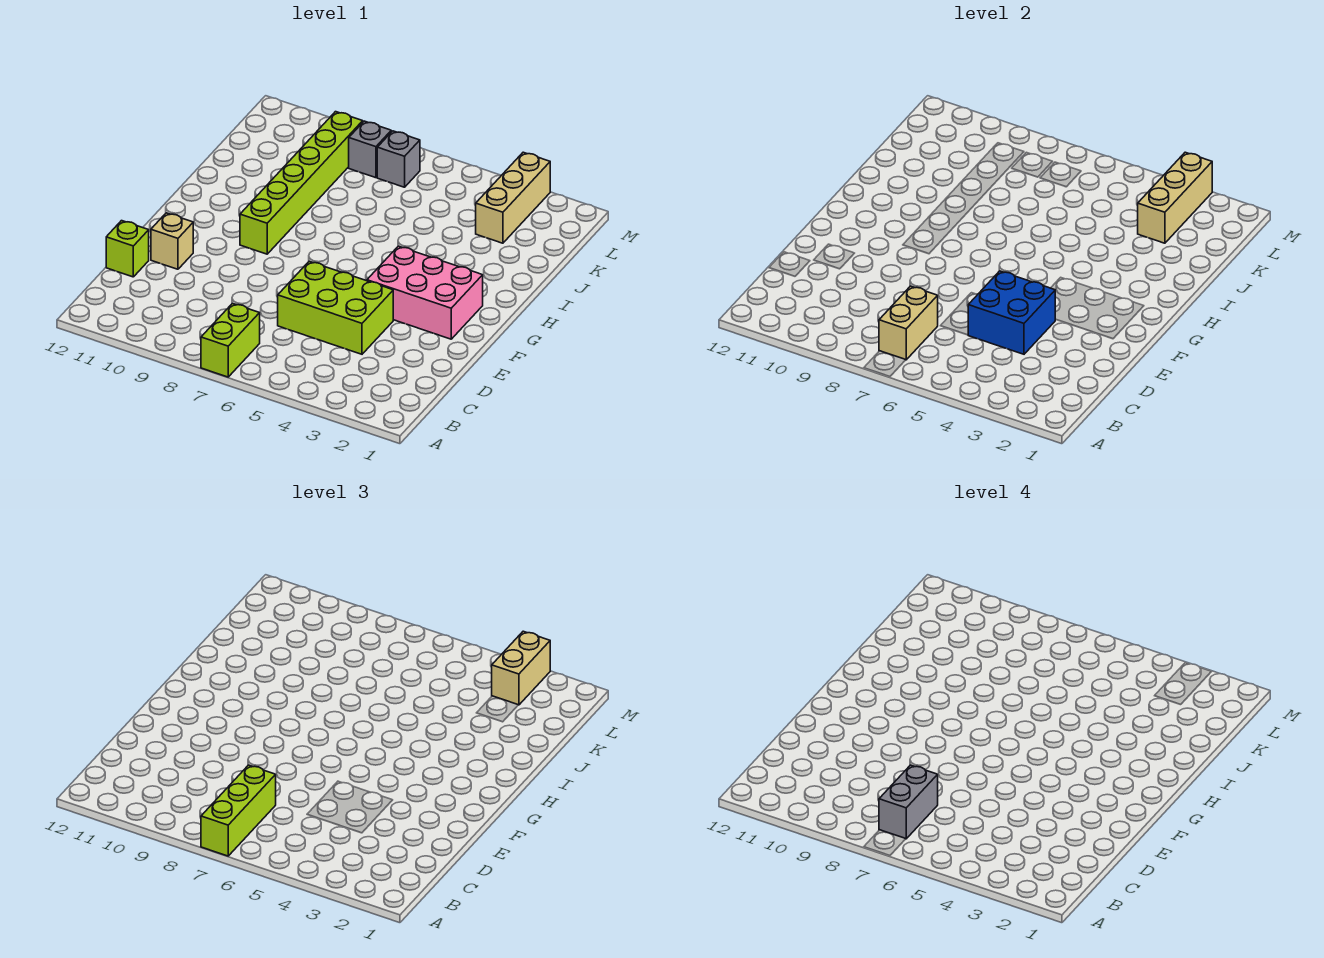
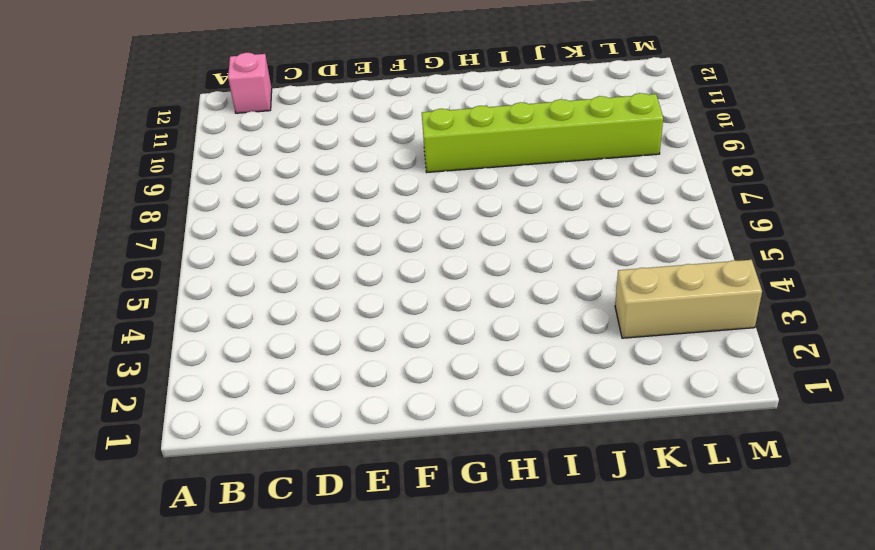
pink brick B12 level 1 -> none
none -> lime brick A7:B7 level 1
none -> lime brick D4:E6 level 1
none -> lime brick D12 level 1

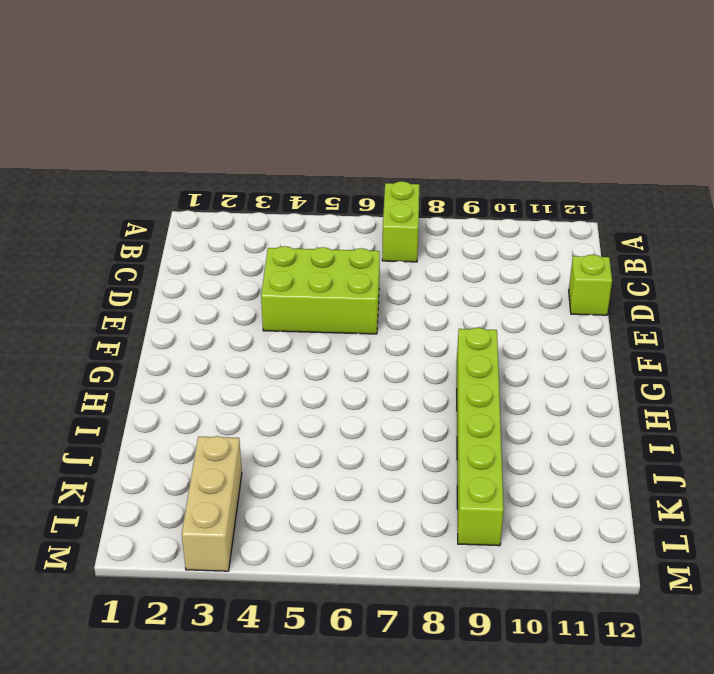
none -> tan brick E11 level 1
none -> pink brick F2:G4 level 1
none -> grey brick L7 level 1

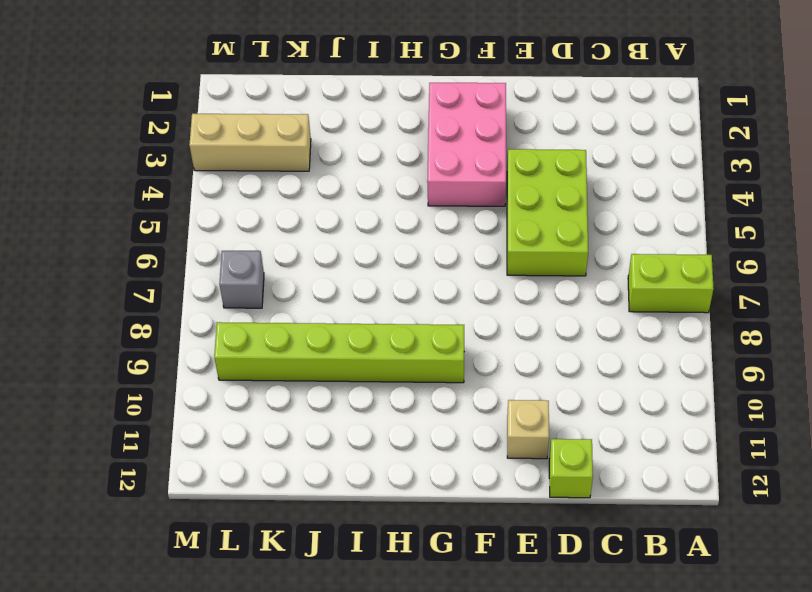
none -> grey brick L8 level 1
none -> tan brick B7:C7 level 2
none -> blue brick D4:E5 level 2

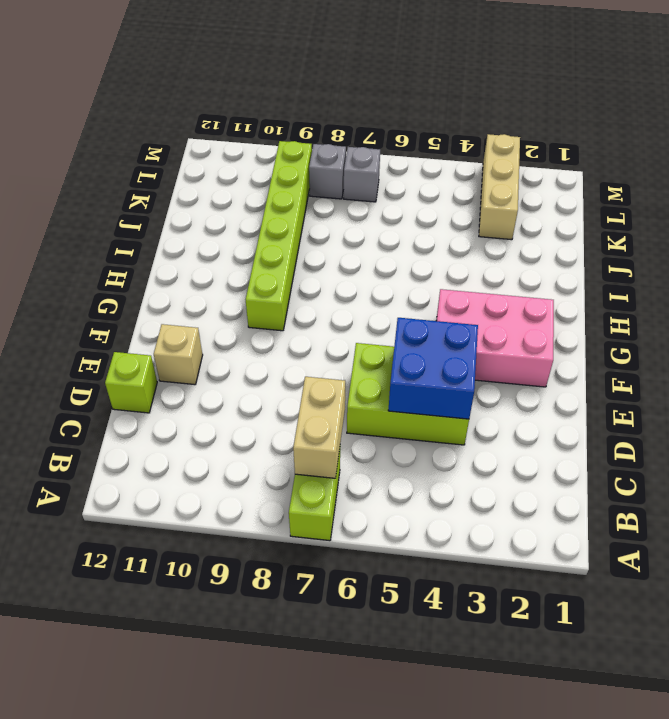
none -> tan brick K3:M3 level 2
none -> lime brick A7:C7 level 3
none -> tan brick L3:M3 level 3

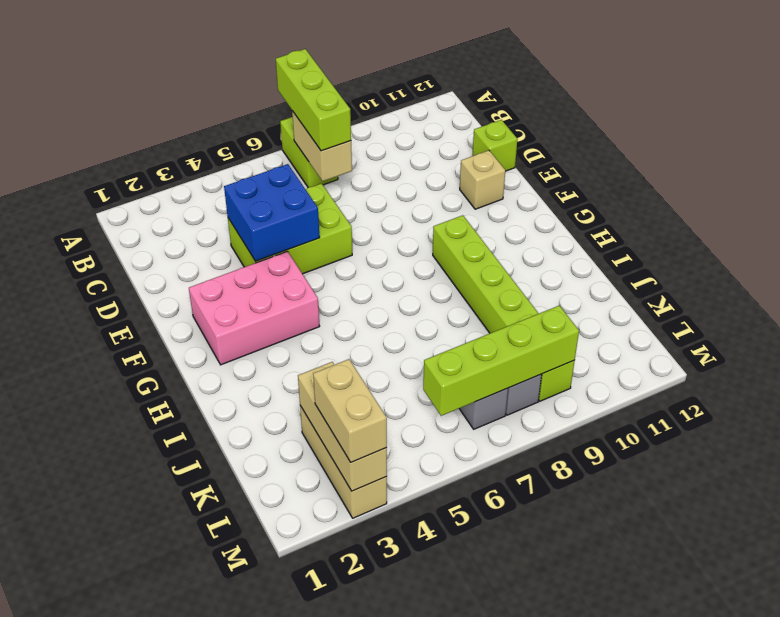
lime brick L6:L9 level 2 -> none
none -> grey brick B7:C7 level 4

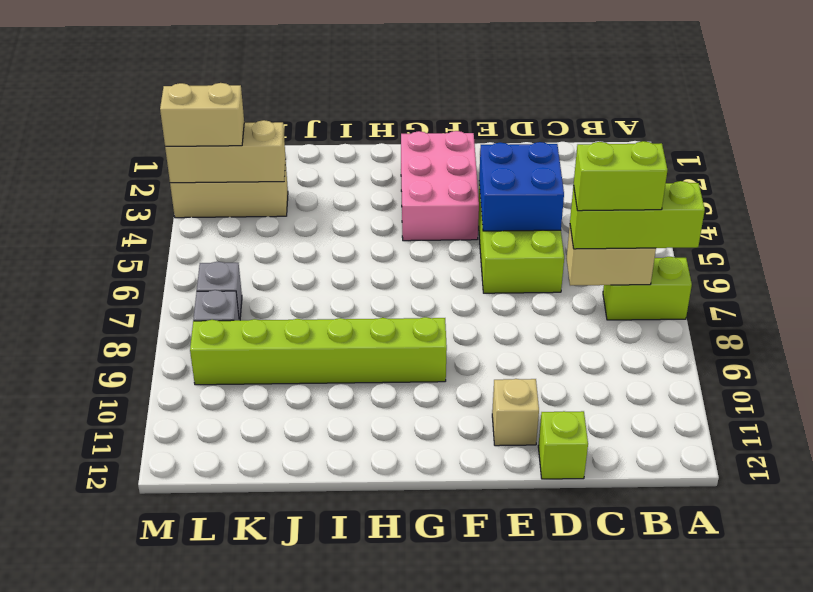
lime brick B7:C7 level 4 -> grey brick B7:C7 level 4

